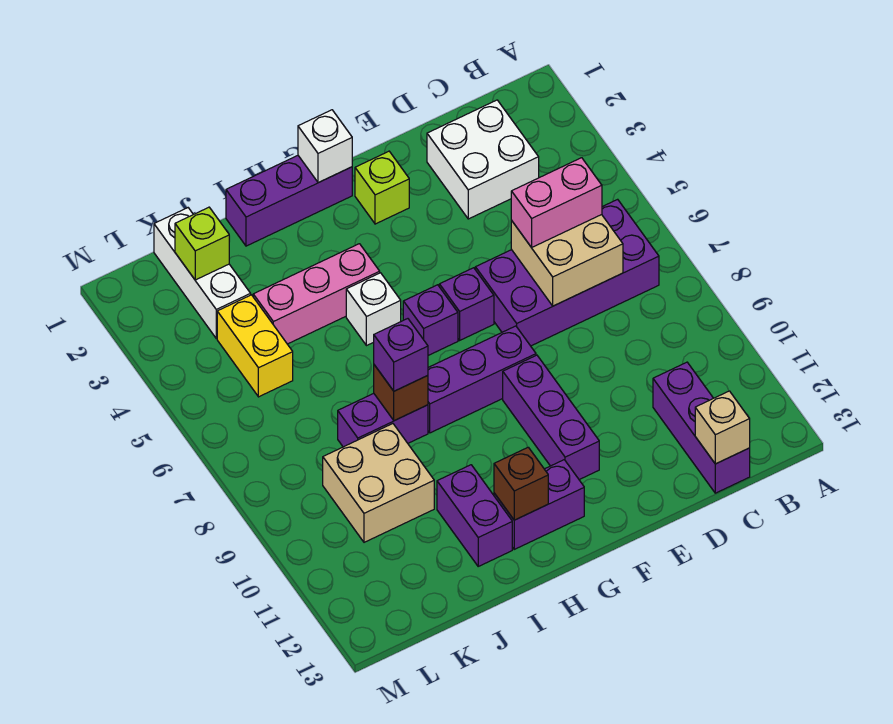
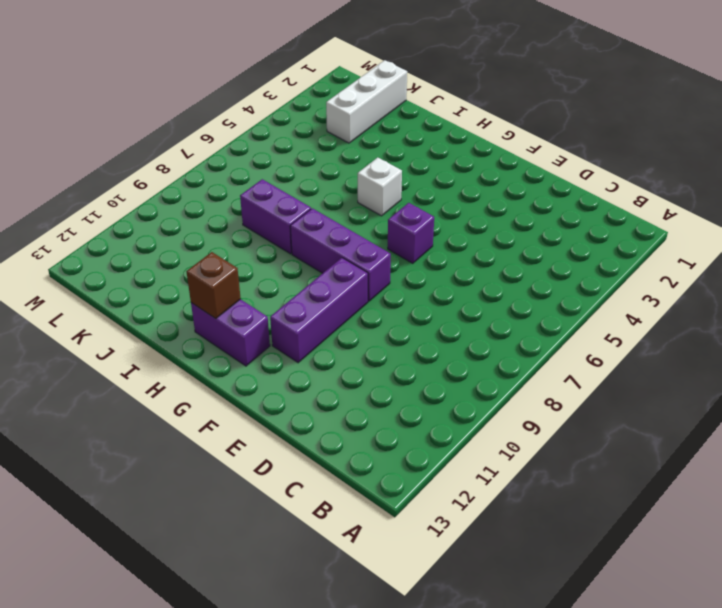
none -> purple brick B6:E7 level 1
none -> white brick C2:D3 level 1
none -> purple brick C11:C13 level 1

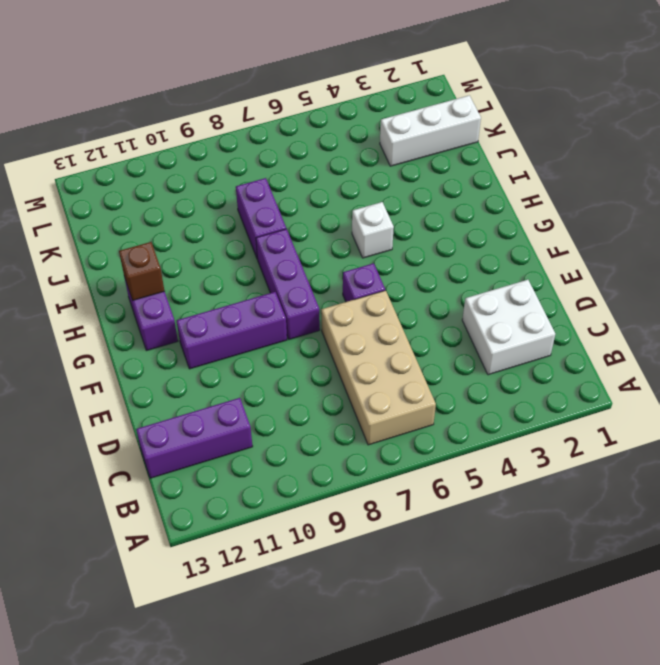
tan brick B6:E7 level 1 -> purple brick B6:E7 level 1
none -> lime brick F2 level 1
none -> purple brick G1:I1 level 1
none -> purple brick G6 level 1

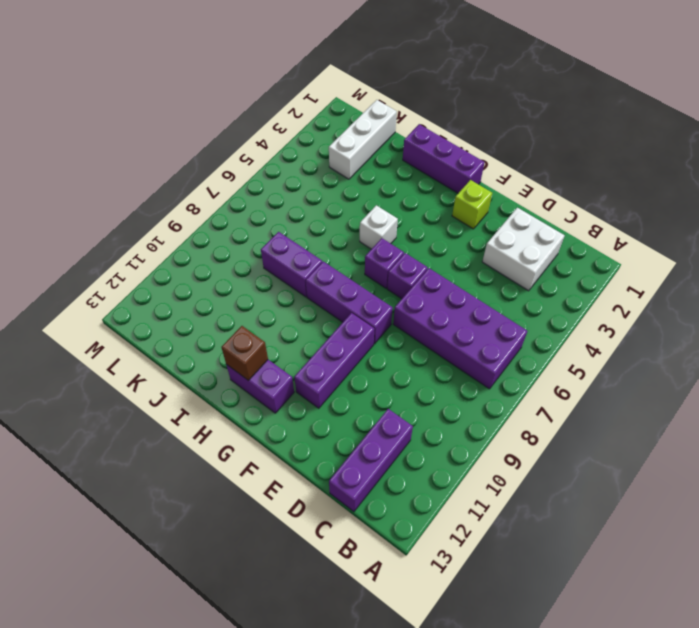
none -> pink brick H4:J4 level 1
none -> purple brick I11:I12 level 1
none -> tan brick J9:K10 level 1

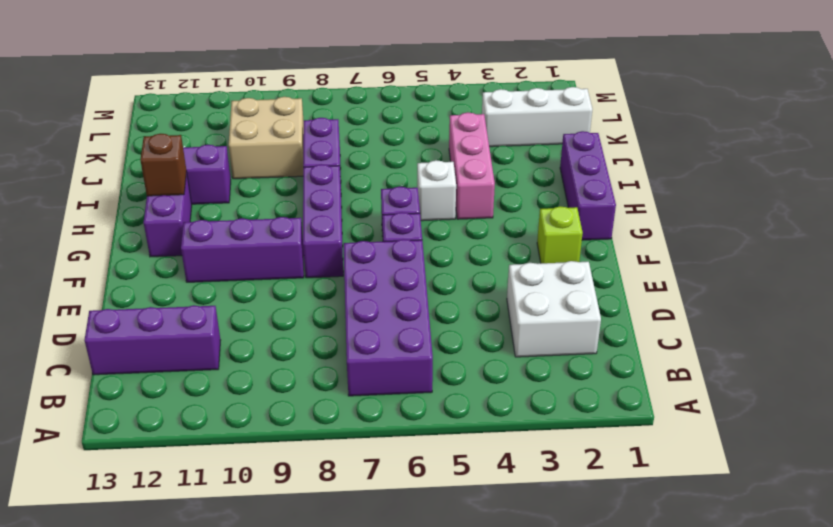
none -> yellow brick K4:K5 level 1
none -> tan brick C6:D7 level 2
none -> tan brick C13 level 2

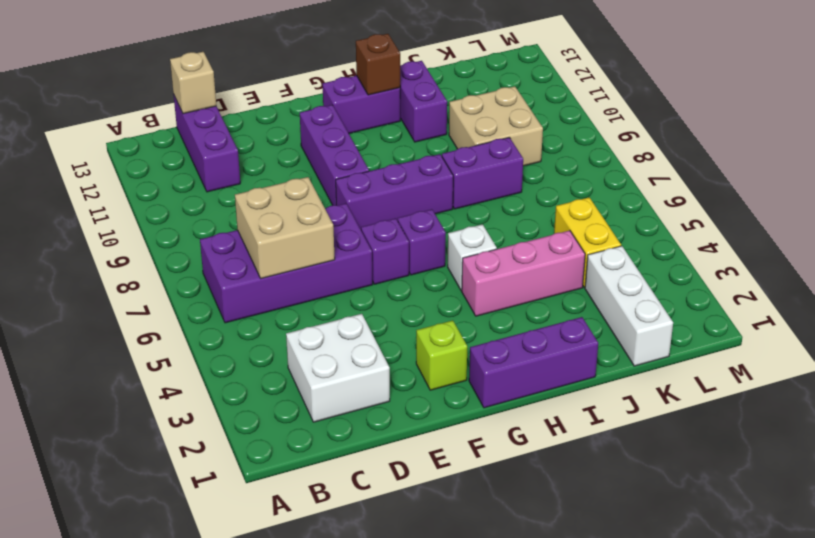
none -> white brick G1 level 2
none -> brown brick I8 level 2
none -> lime brick K2 level 2

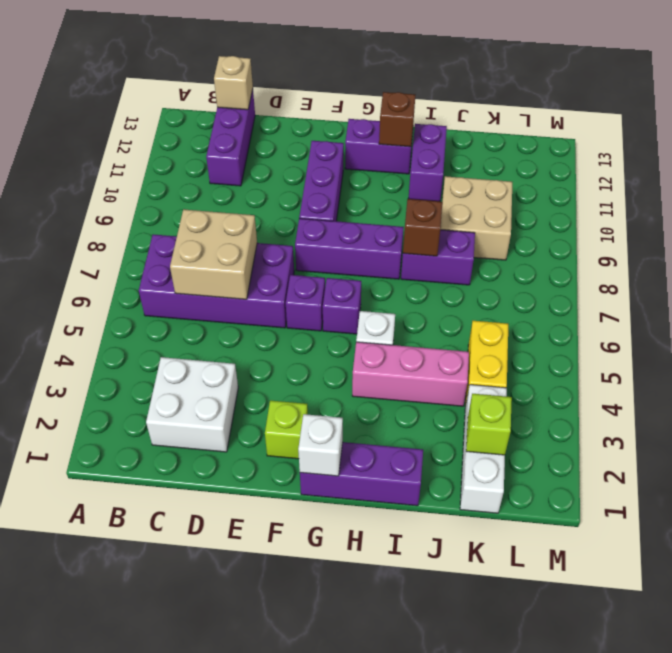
none -> pink brick C6:D6 level 3
none -> purple brick I8 level 3

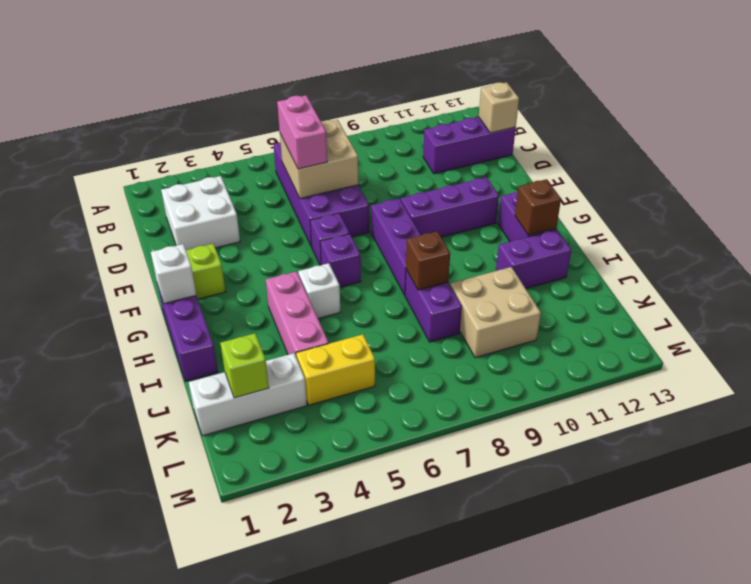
none -> purple brick I8 level 3

